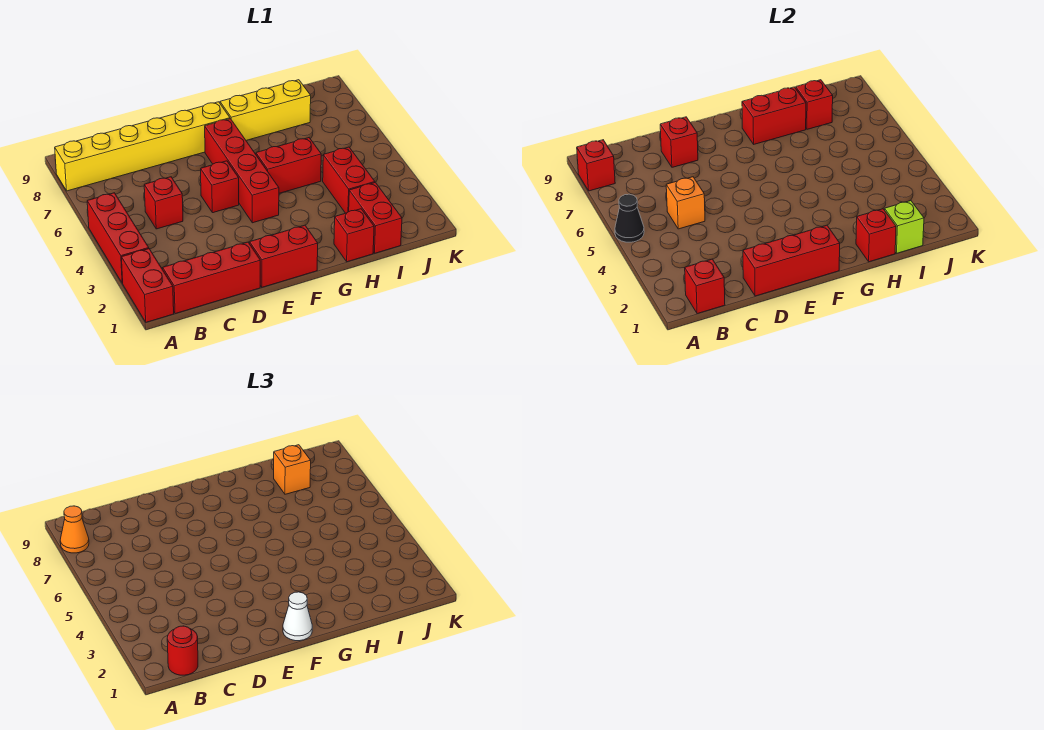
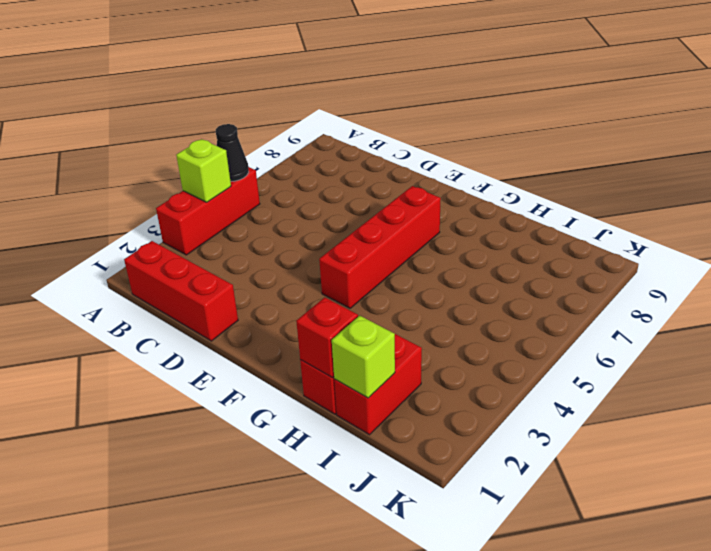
lime brick A4 level 2 -> none
none -> red brick A1:A2 level 1
none -> yellow brick A8:F8 level 1
none -> red brick C5 level 1

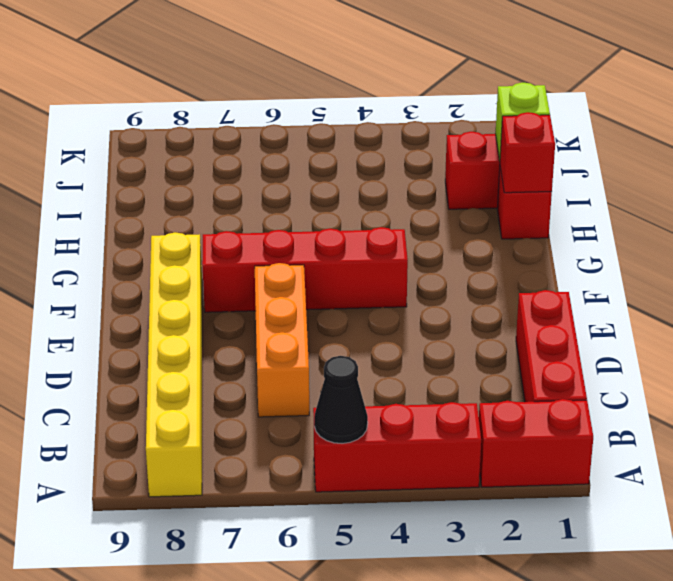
orange brick C6:E6 level 1 -> none
none -> red brick C5 level 1
none -> red brick E1:F1 level 1
none -> red brick E5 level 1

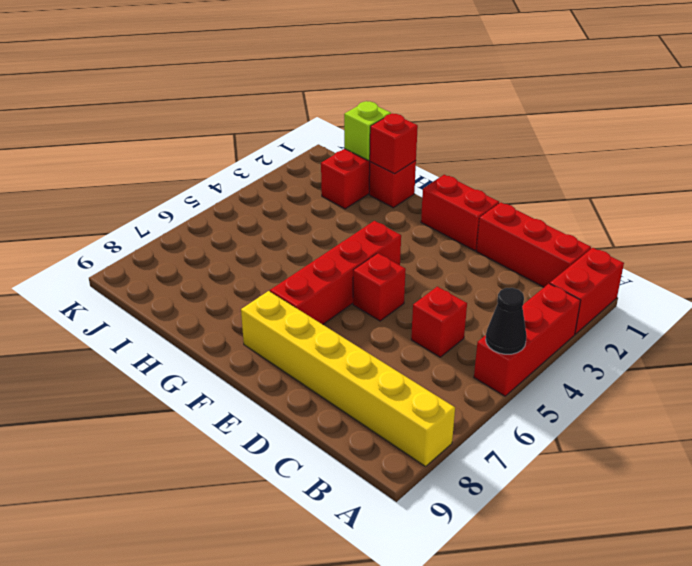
none -> red brick G5:H5 level 1
none -> yellow brick G8:I8 level 1
none -> red brick I3:I4 level 1

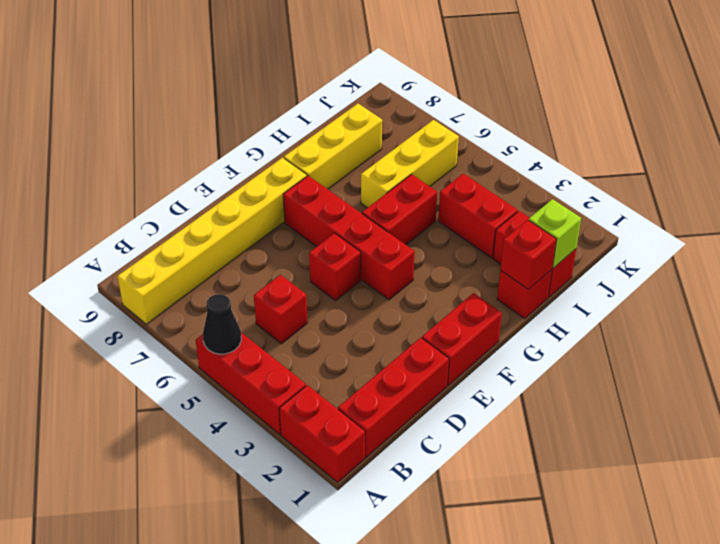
yellow brick H6:J6 level 1 -> none
none -> red brick A8 level 2
none -> red brick B1 level 2
none -> orange brick C5 level 2

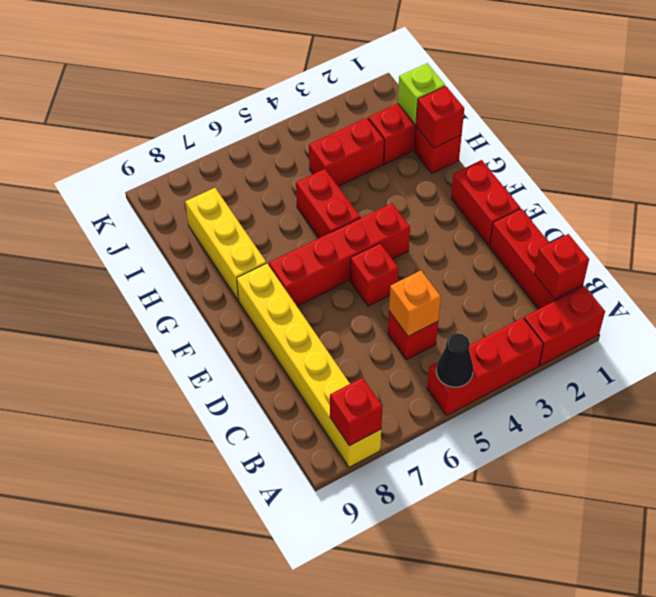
none -> red brick D1:F1 level 2
none -> red brick D8 level 2
none -> red brick G8:H8 level 2

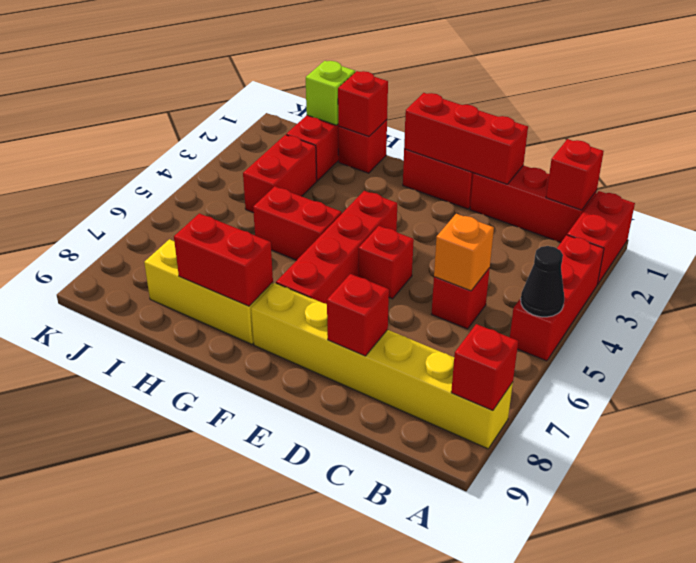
none -> red brick I8 level 2
none -> orange cone A8 level 3
none -> red round brick B1 level 3

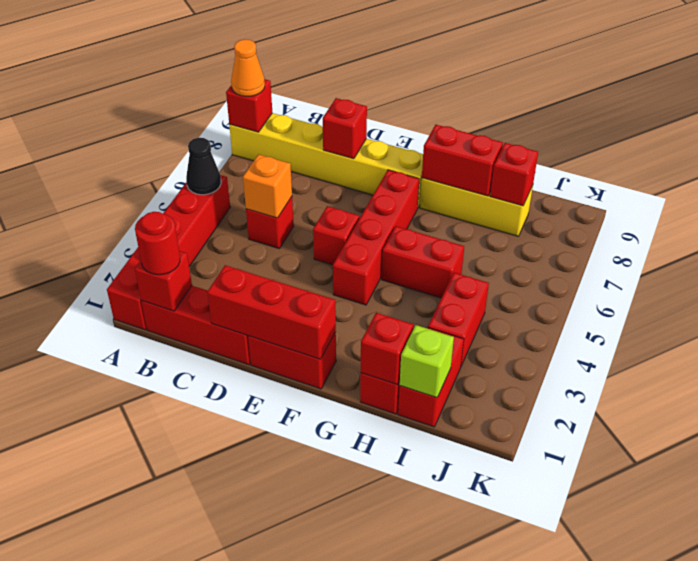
none -> white cone F1 level 3
none -> orange brick I8 level 3

